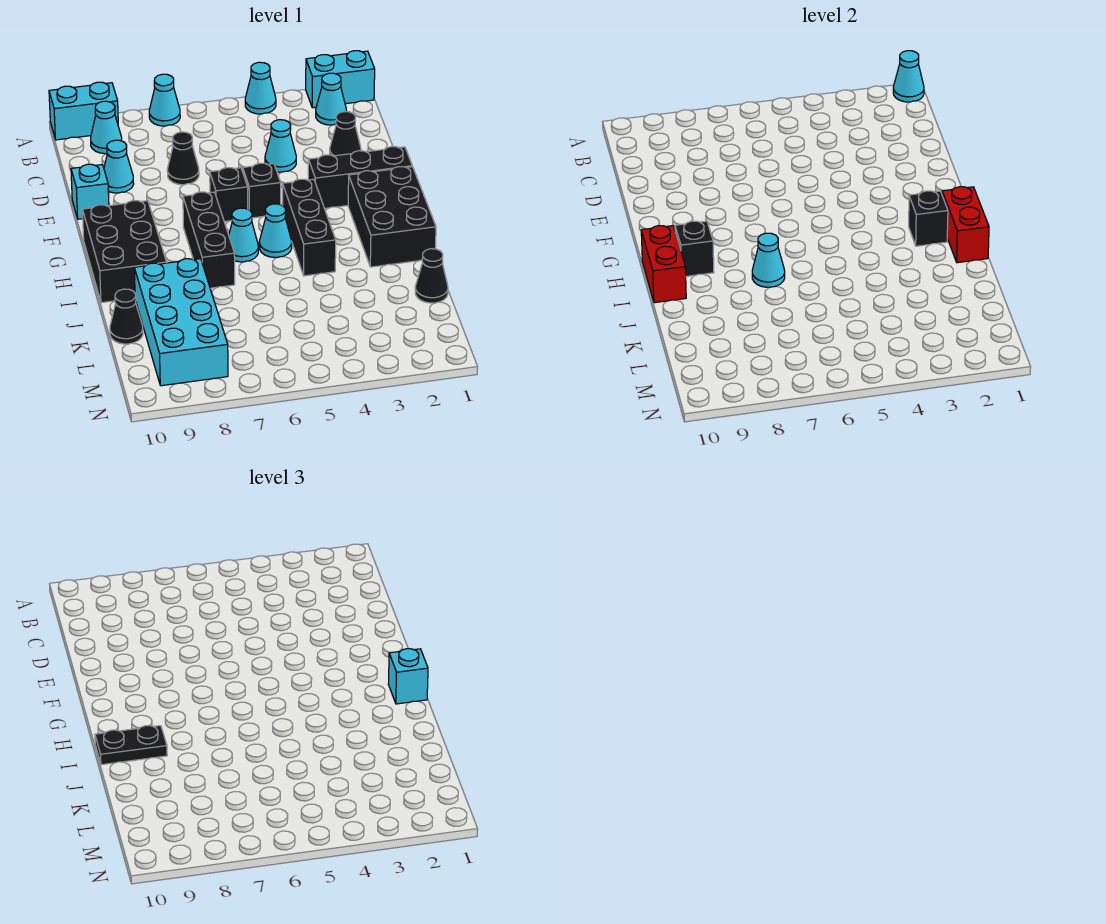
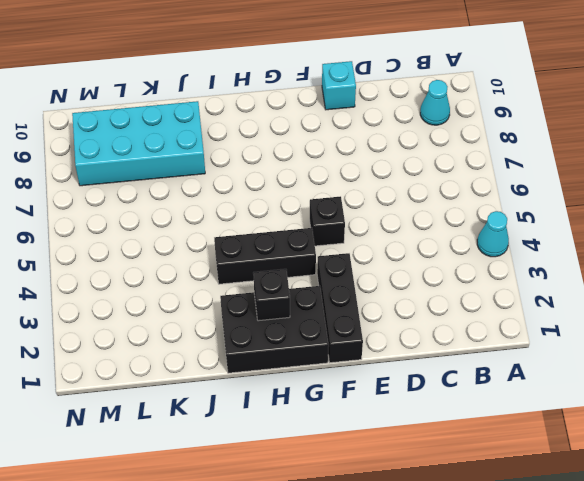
none -> cyan brick A1:A2 level 1
none -> cyan cone A7 level 1
none -> cyan brick A9:A10 level 1
none -> cyan cone B2 level 1

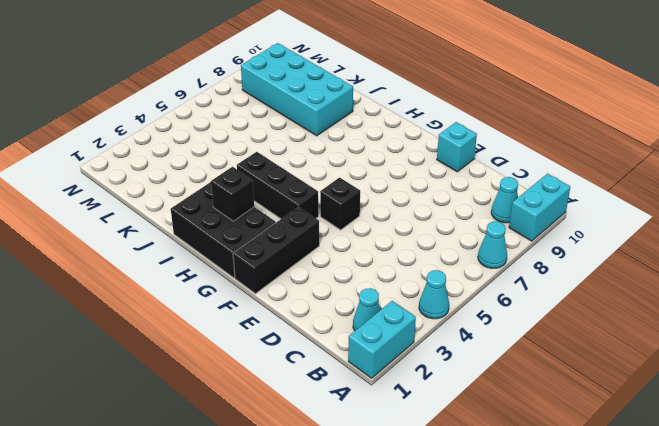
none -> black cone D2 level 1
none -> cyan cone D4 level 1
none -> black cone D7 level 1
none -> cyan cone D9 level 1

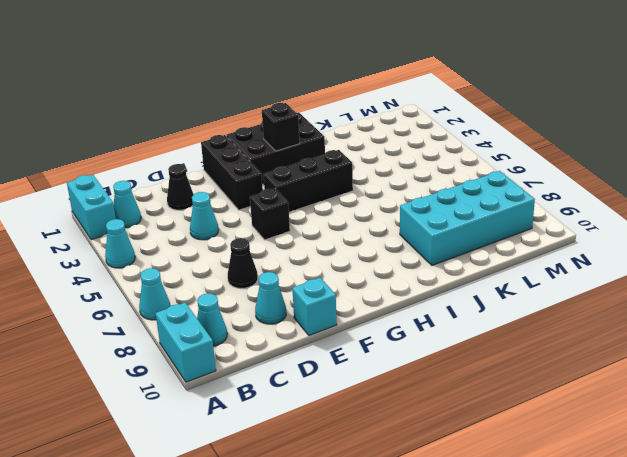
none -> black brick F6 level 1
none -> black brick G7:I7 level 1
none -> black brick G9:I10 level 1
none -> cyan cone H5 level 1

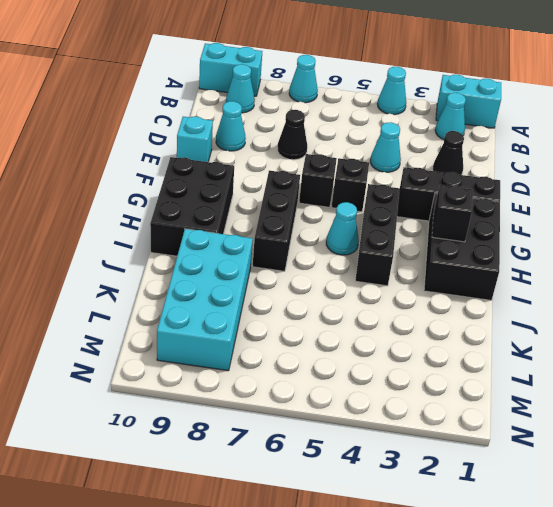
none -> cyan cone H6 level 1
none -> black cone K1 level 1
none -> black cone K10 level 1
none -> cyan cone A1 level 2

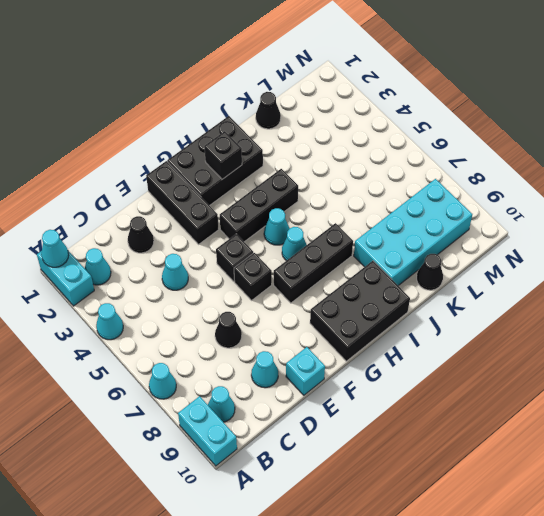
none -> red brick H1:I1 level 2
none -> black brick H9 level 2
none -> red brick H10:I10 level 2
none -> cyan cone I7 level 2

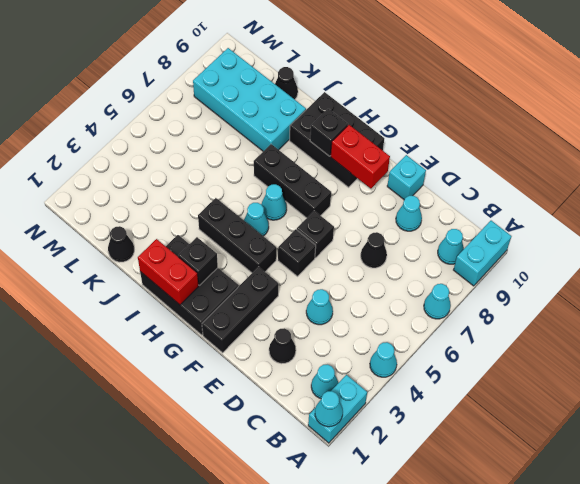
red brick F9:G9 level 2 -> red brick H10:I10 level 2
none -> cyan cone I7 level 2
none -> cyan brick H1 level 3
none -> black plate I9:I10 level 3

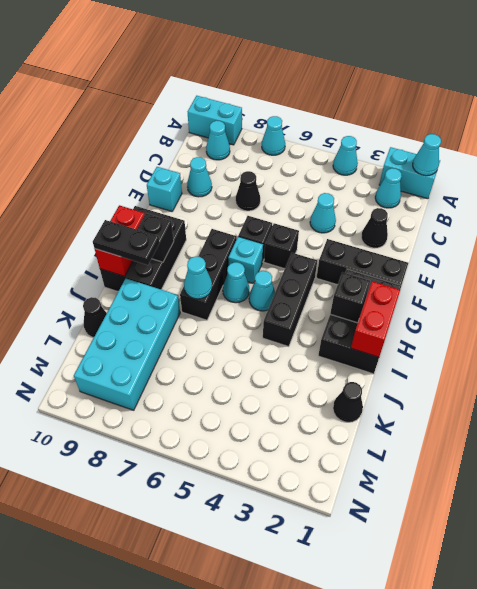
cyan brick G6 level 1 -> cyan brick H1 level 3

